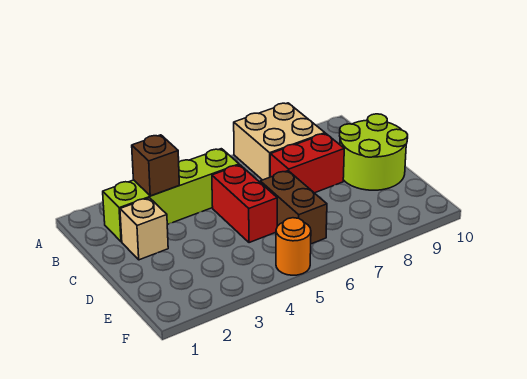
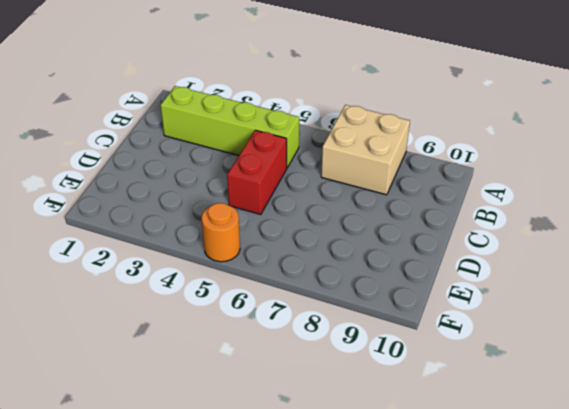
none -> tan brick C2 level 1
none -> red brick C7:C8 level 1

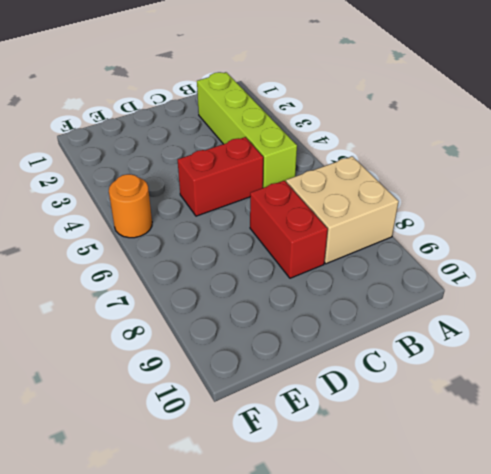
none -> tan brick C2 level 1
none -> lime round brick C9:D10 level 1

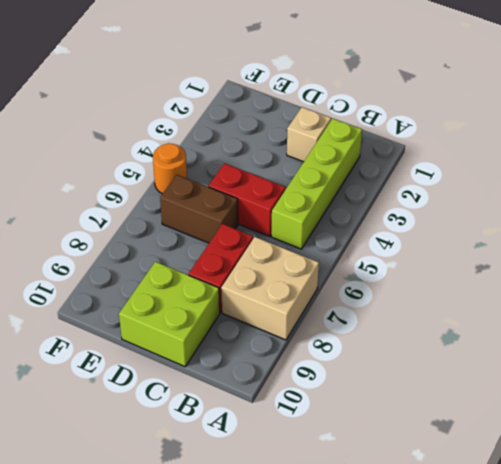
lime brick C9:D10 level 1 -> lime round brick C9:D10 level 1
none -> brown brick B3 level 2

